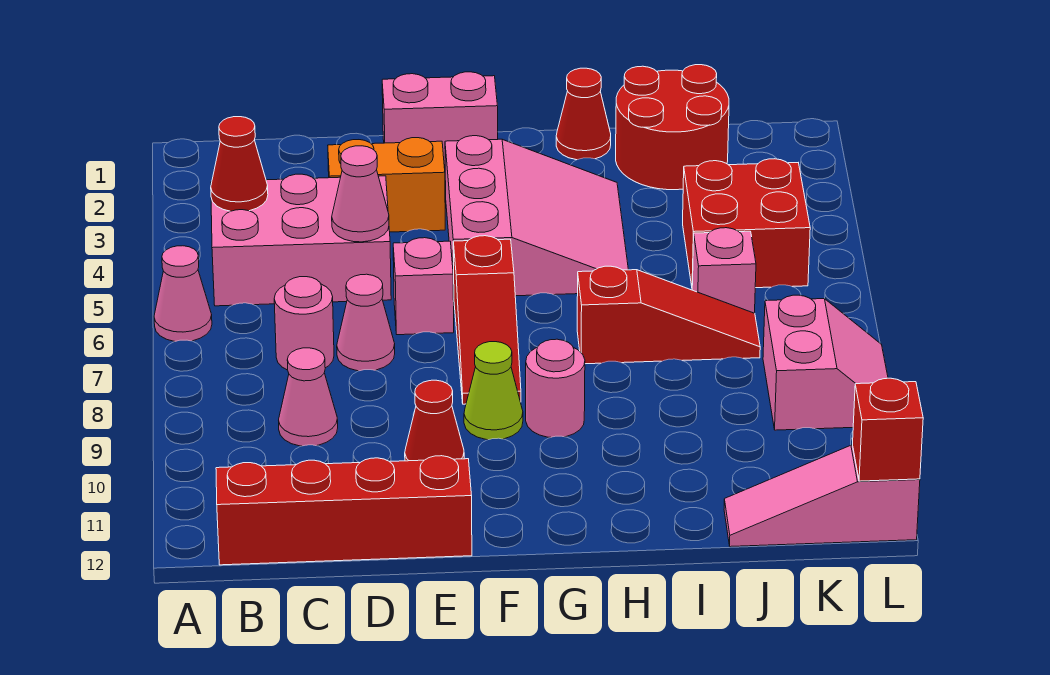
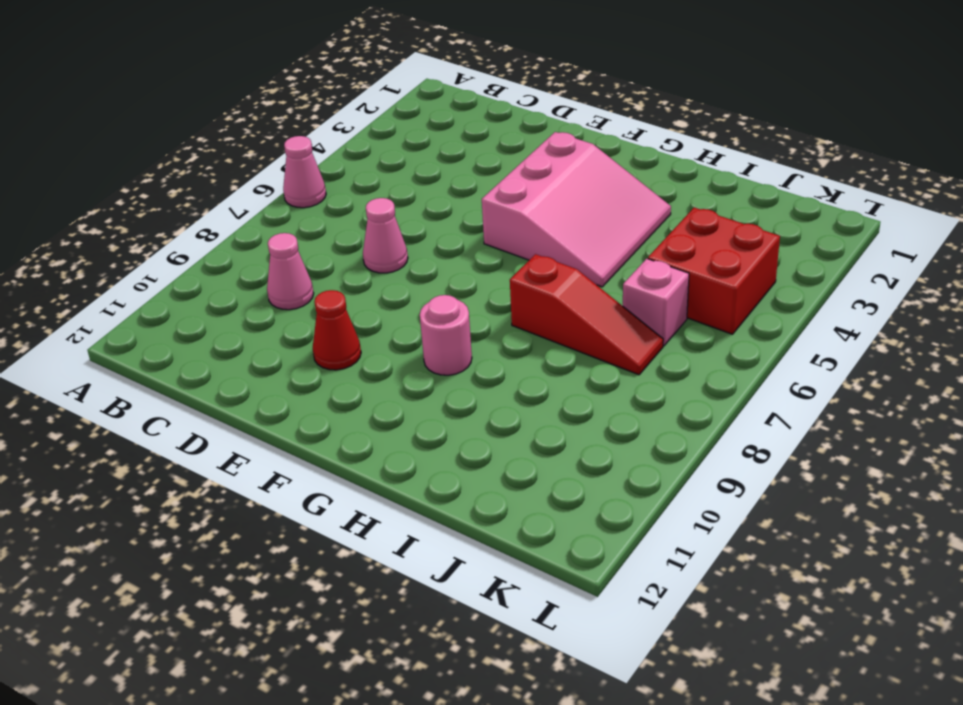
none -> pink brick B4:D5 level 1
none -> red brick B12:E12 level 1
none -> pink round brick C7 level 1

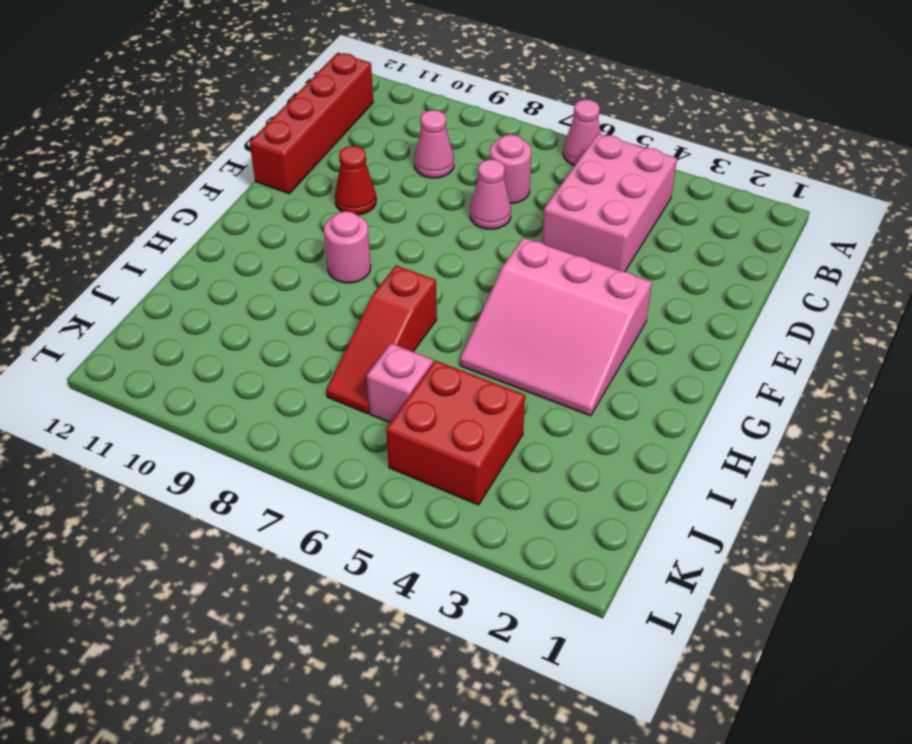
none -> orange brick D3:E3 level 1
none -> pink brick E1:F1 level 1
none -> pink brick E6 level 1

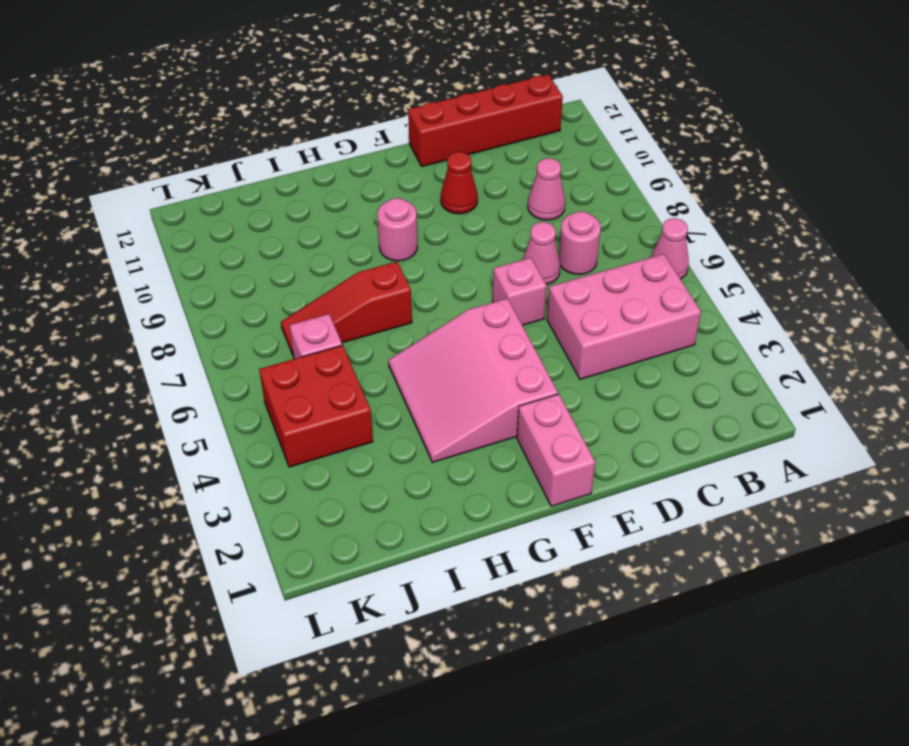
pink brick F1:F2 level 1 -> pink brick E1:F1 level 1
none -> orange brick D3:E3 level 1
none -> red slope F6:F8 level 1 top 6
none -> lime cone F9 level 1

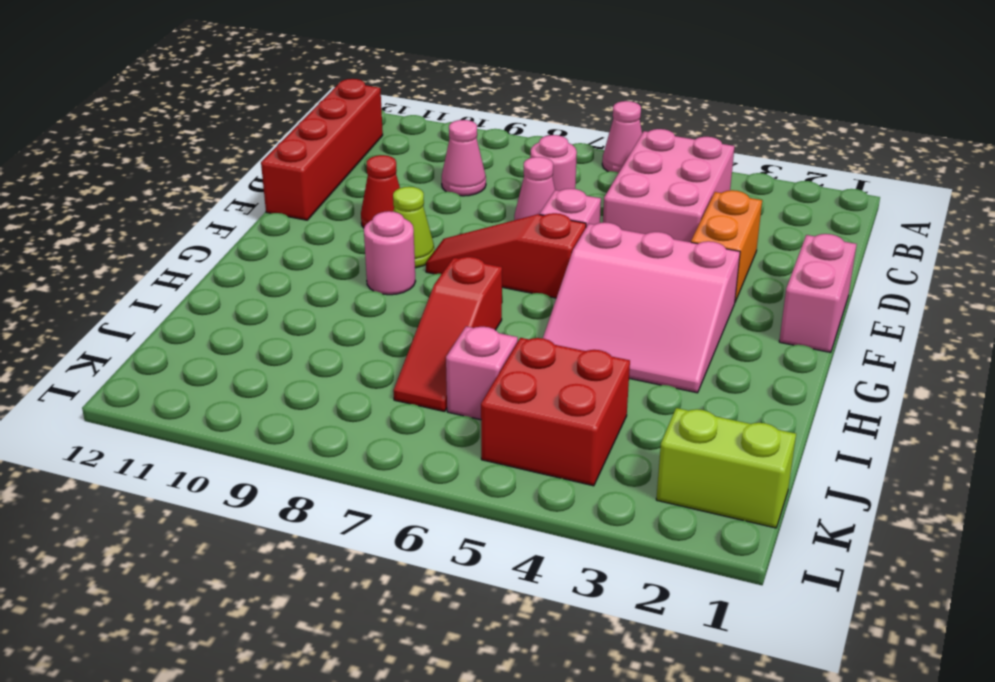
lime brick K1:K2 level 1 -> none
none -> red cone H1 level 1
none -> red round brick I1:J2 level 1
none -> pink slope J12:L12 level 1 top L

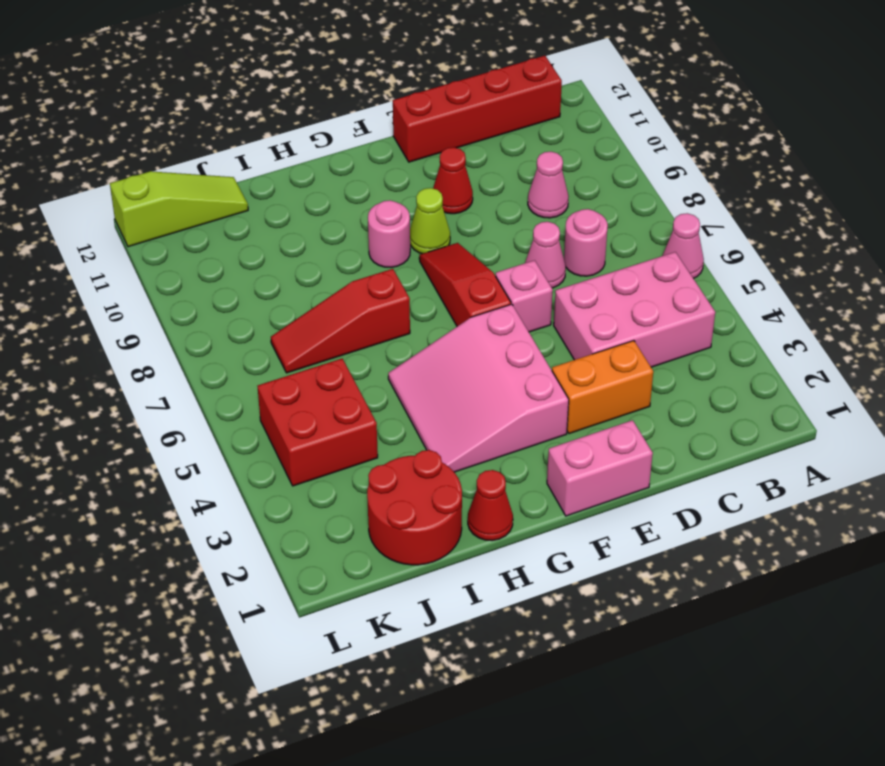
lime slope J12:L12 level 1 top L -> pink slope J12:L12 level 1 top L
none -> pink brick J6 level 1
none -> pink slope K8:L9 level 1 top K
none -> red cone B4 level 2

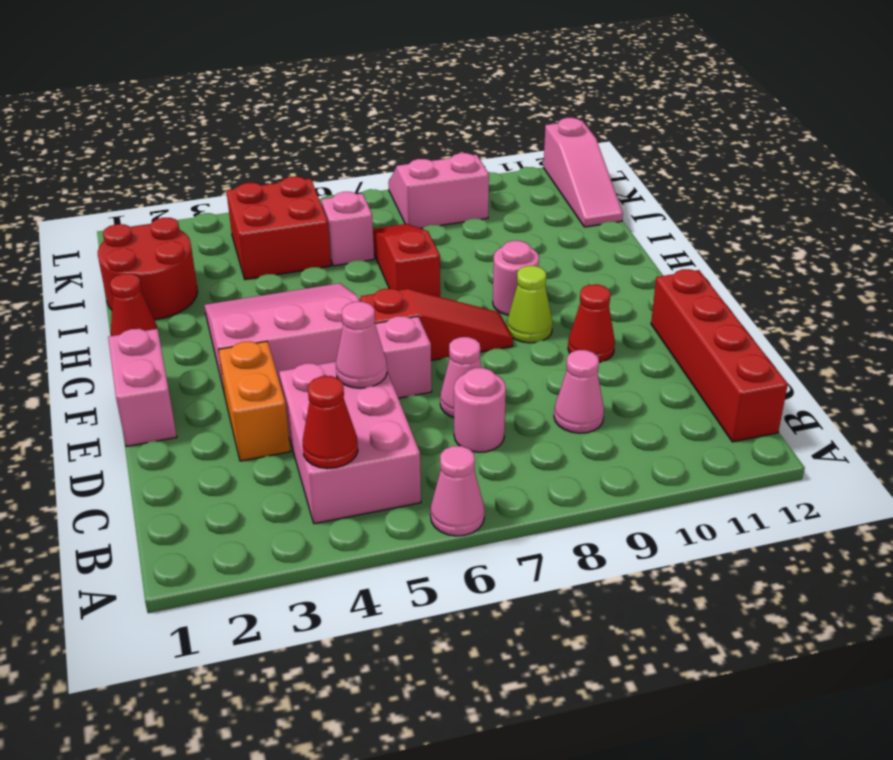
none -> red brick L12 level 2

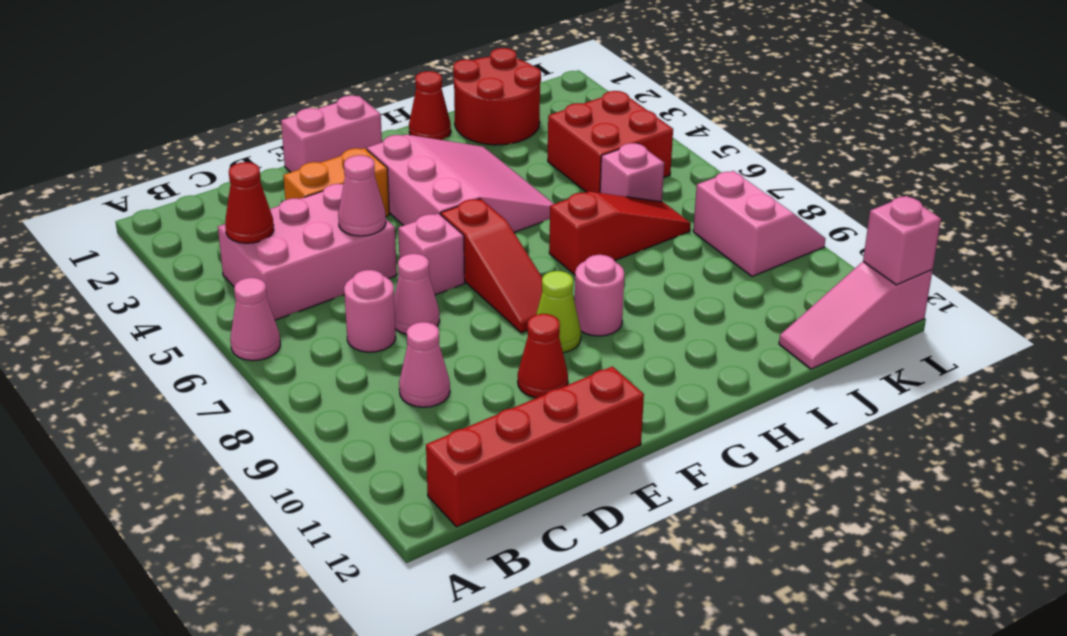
pink brick L12 level 2 -> red brick L12 level 2

